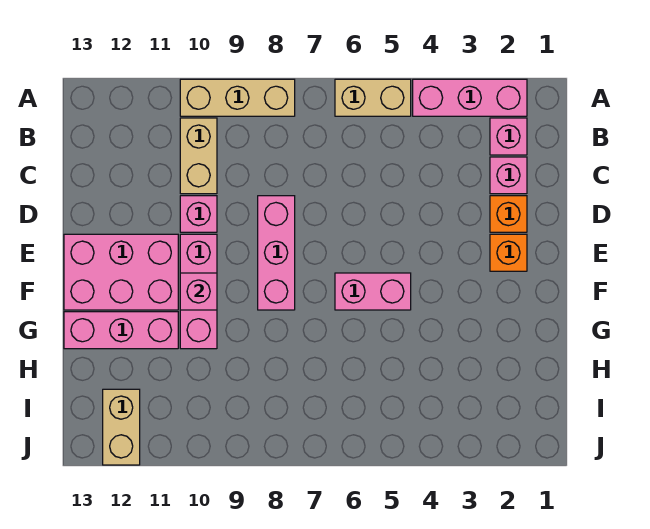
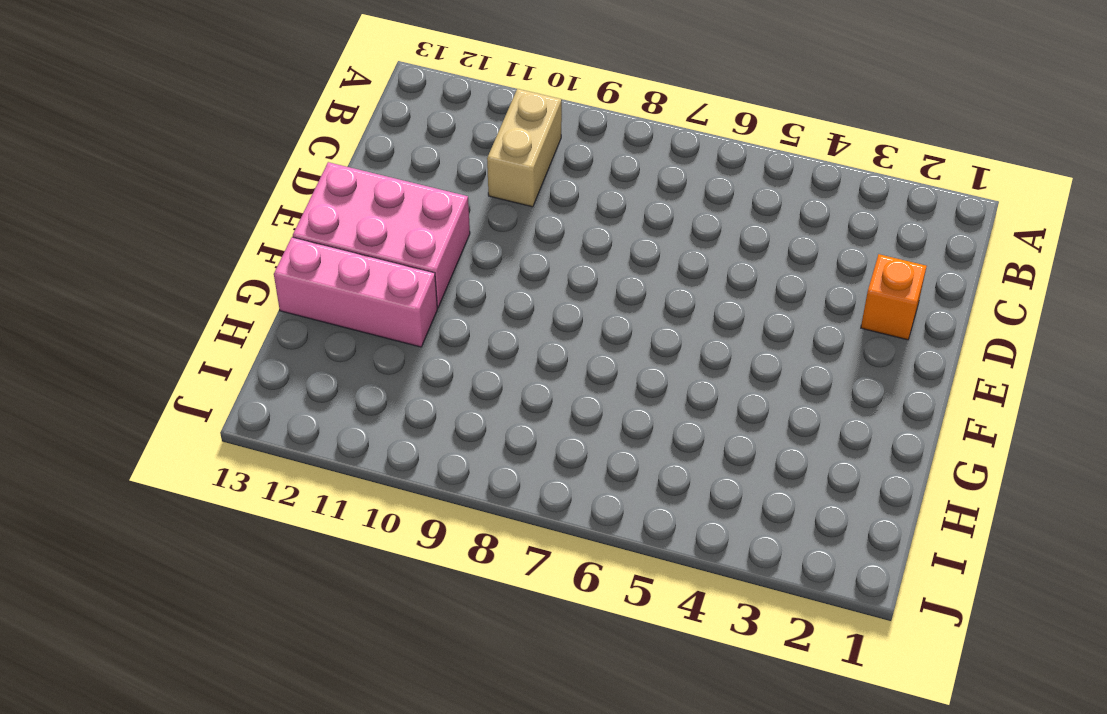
none -> pink brick A2:A4 level 1
none -> tan brick A5:A6 level 1
none -> tan brick A8:A10 level 1

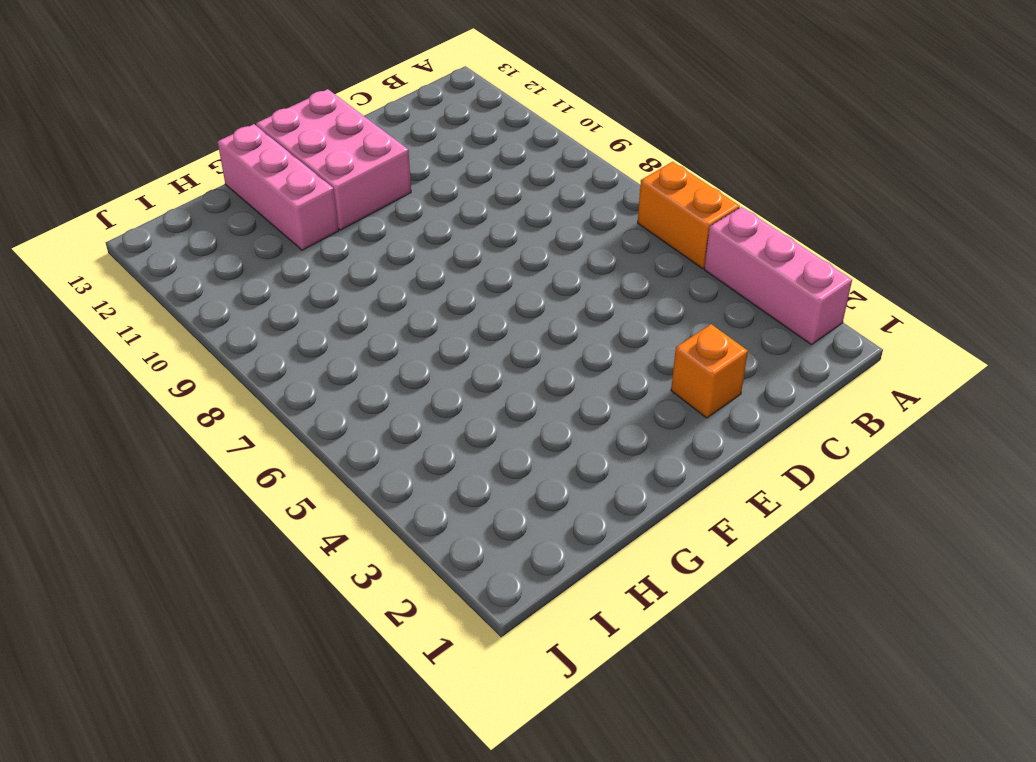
orange brick A5:A6 level 1 -> tan brick A5:A6 level 1
none -> tan brick A8:A10 level 1
none -> pink brick B2 level 1
none -> tan brick B10:C10 level 1

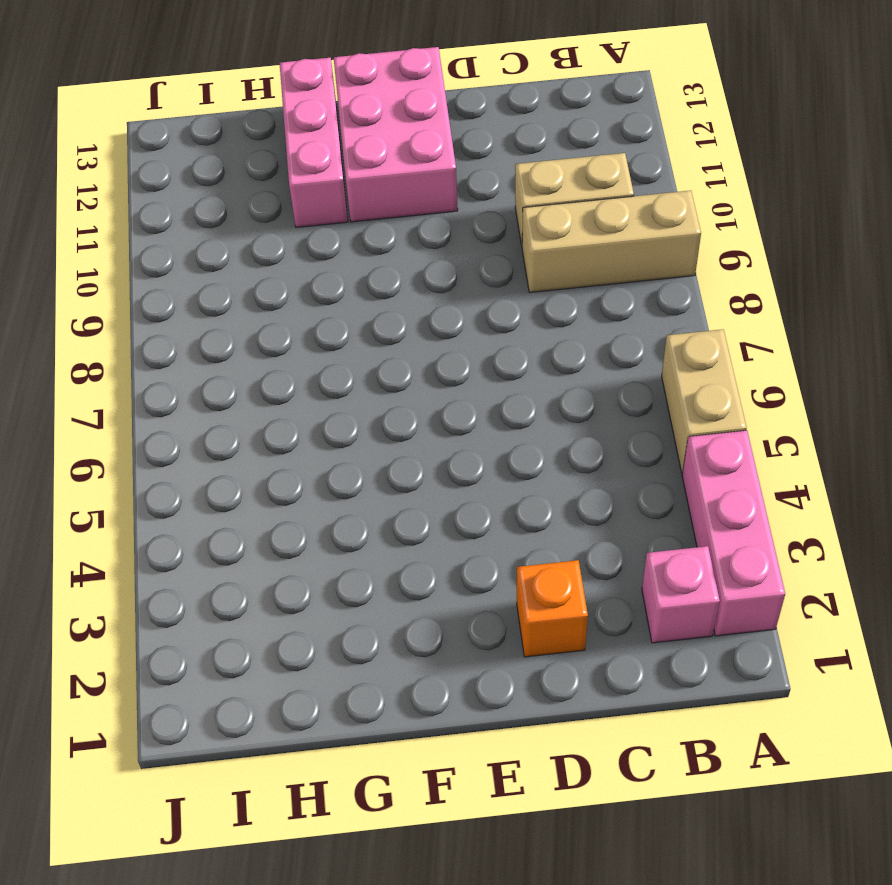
tan brick A9:C9 level 1 -> tan brick A8:A10 level 1
none -> pink brick C2 level 1
none -> pink brick D8:F8 level 1
none -> pink brick D10 level 1

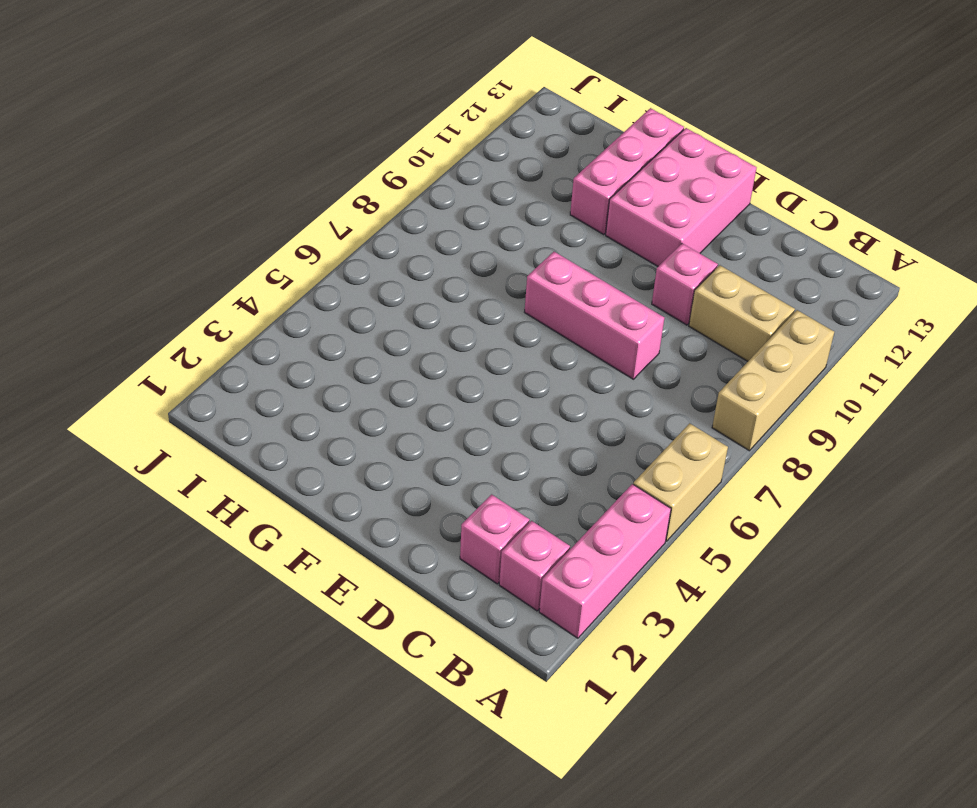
none -> orange brick D2 level 1
none -> orange brick E2 level 1
none -> pink brick E10:G10 level 1

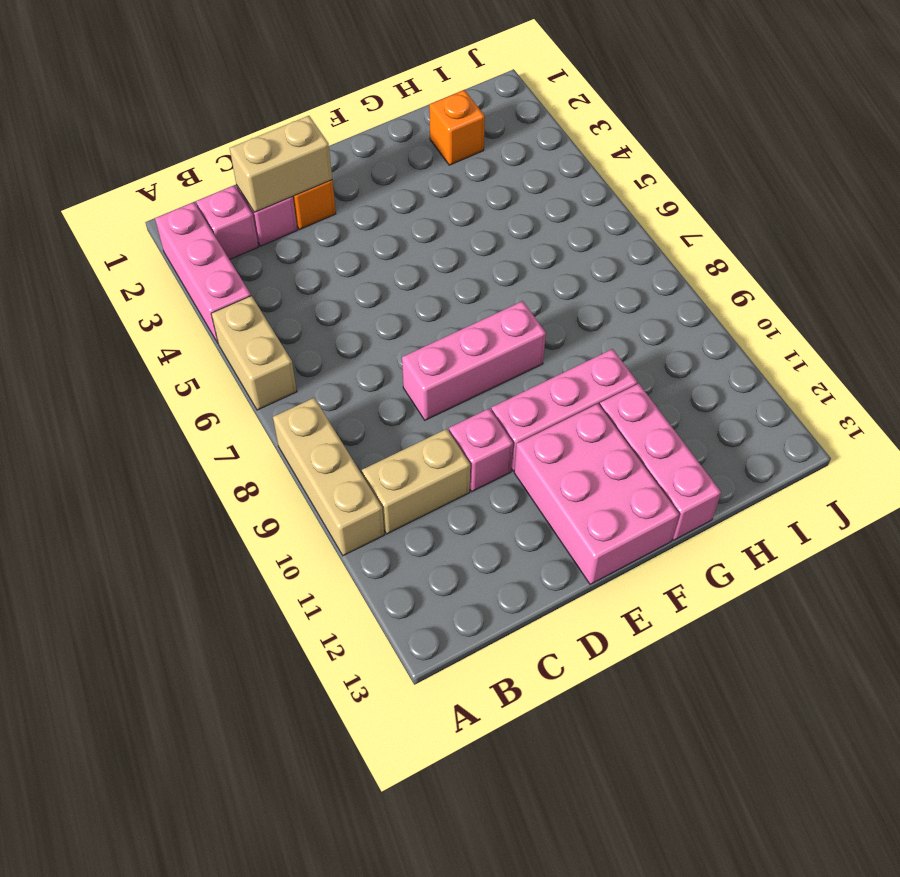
tan brick C2:D2 level 2 -> tan brick I12:J12 level 1
orange brick H2 level 1 -> orange brick E2 level 1
none -> pink brick F5:F6 level 1
none -> pink brick F10 level 2

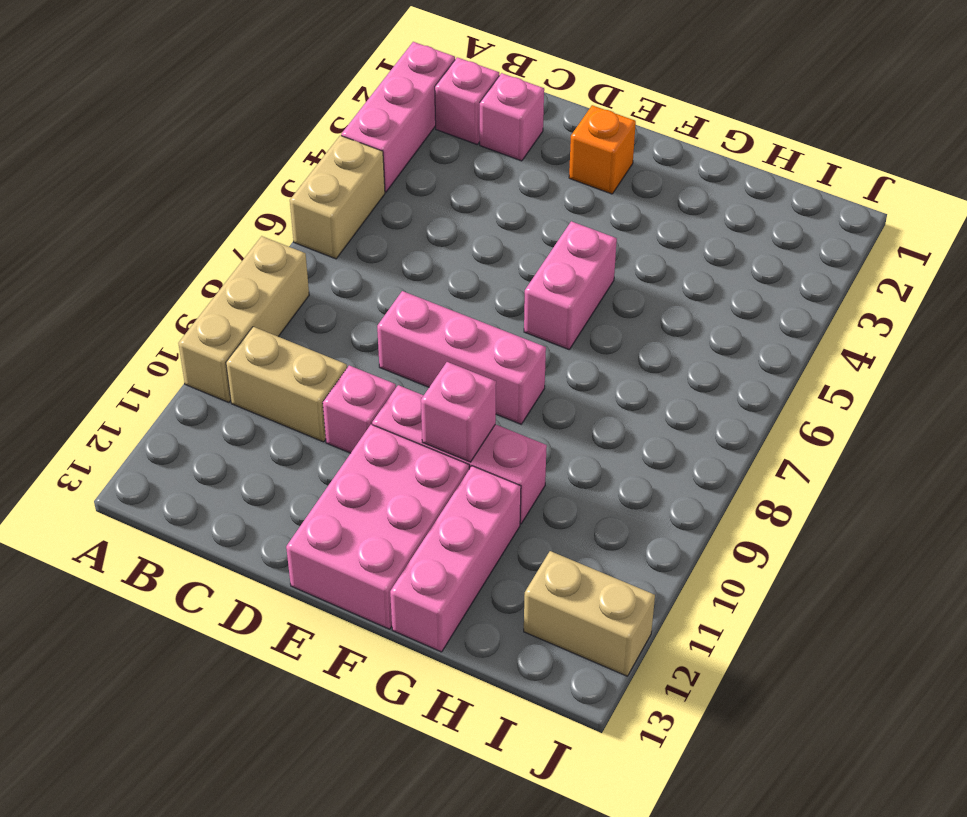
none -> orange brick D2 level 1

